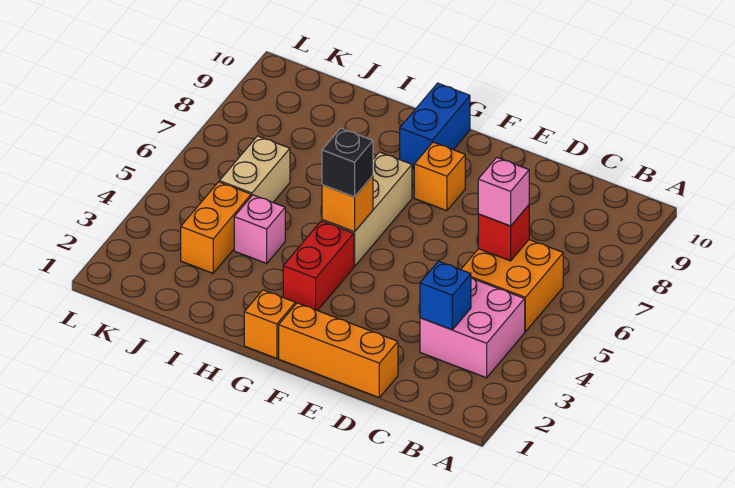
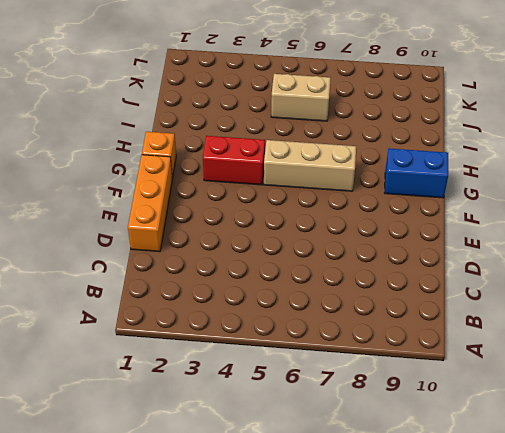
none -> pink brick B3:C4 level 1
none -> orange brick B5:C6 level 1
none -> orange brick F8 level 1

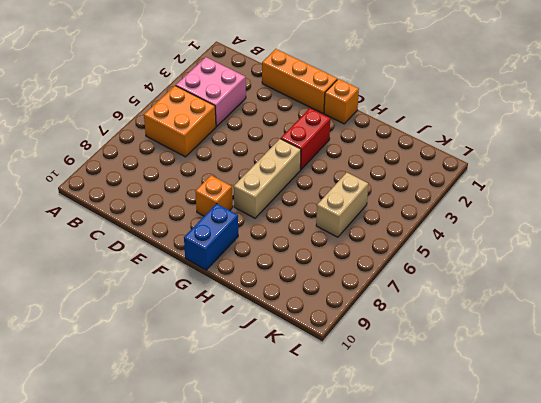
none -> pink brick I4 level 1
none -> orange brick J3:J4 level 1
none -> blue brick C3 level 2

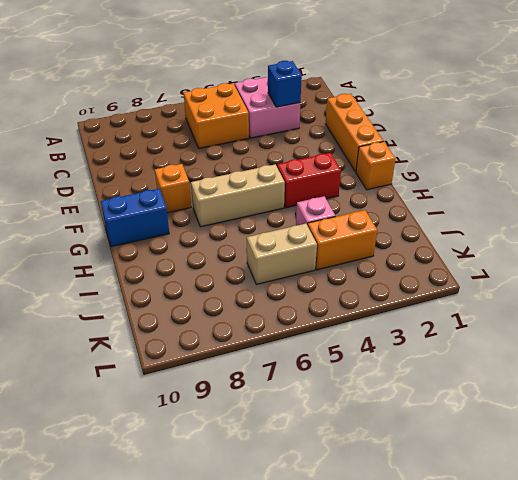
none -> red brick C6 level 2
none -> orange brick G5 level 2
none -> pink brick C6 level 3

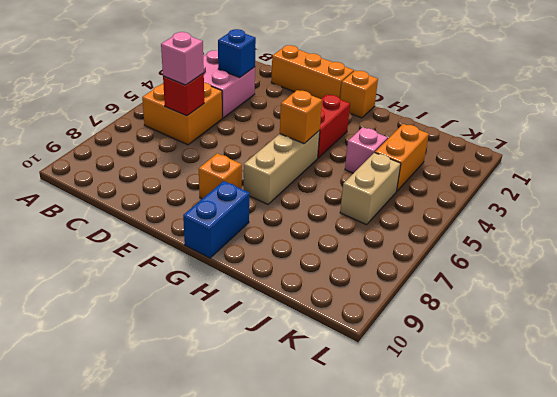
none -> black brick G5 level 3

